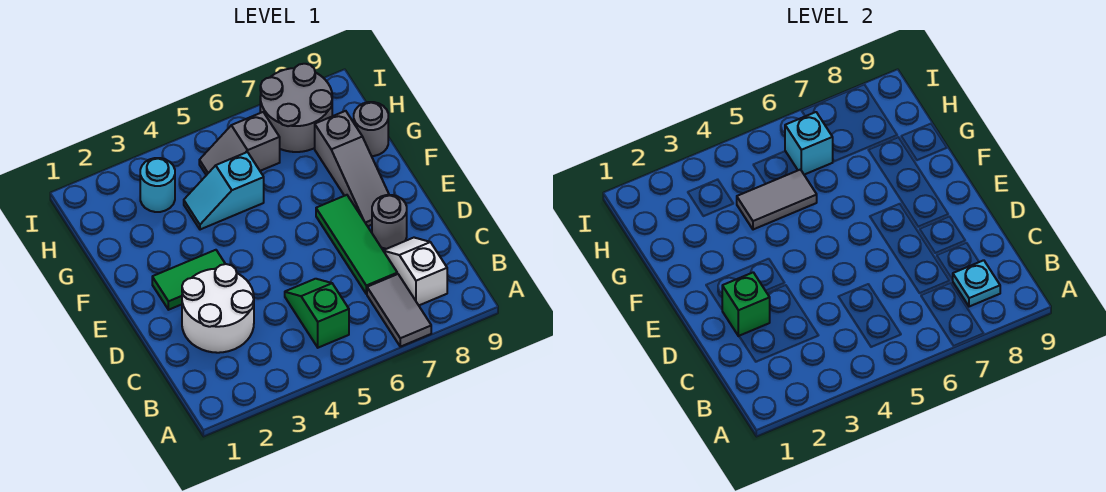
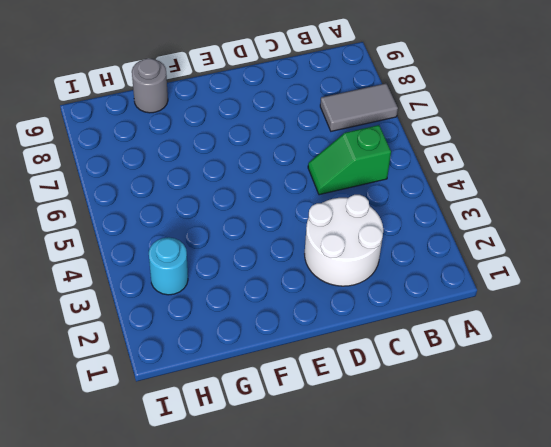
none -> white slope B8:C8 level 1 top B
none -> green tile C7:E7 level 1
none -> grey round brick D8 level 1

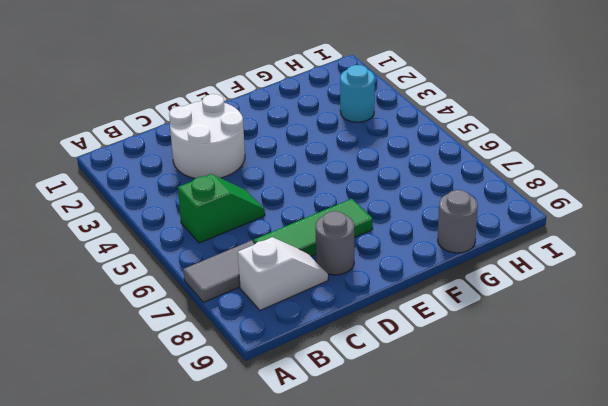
none -> green tile E2:E3 level 1
none -> grey slope E8:G8 level 1 top G
none -> cyan slope G4:G5 level 1 top 5

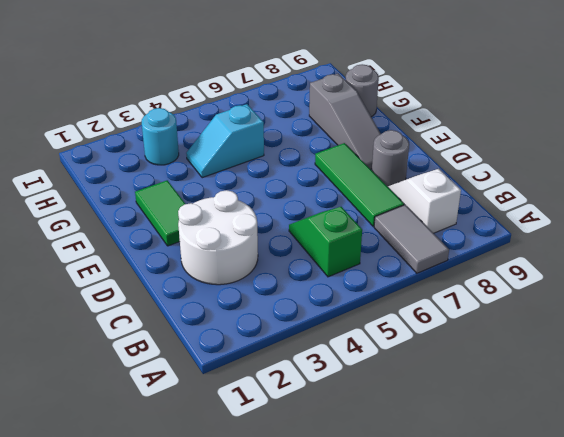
green tile E2:F2 level 1 -> green tile E2:E3 level 1
none -> grey slope H5:H6 level 1 top 6
none -> grey round brick H7:I8 level 1
none -> cyan plate B8 level 2

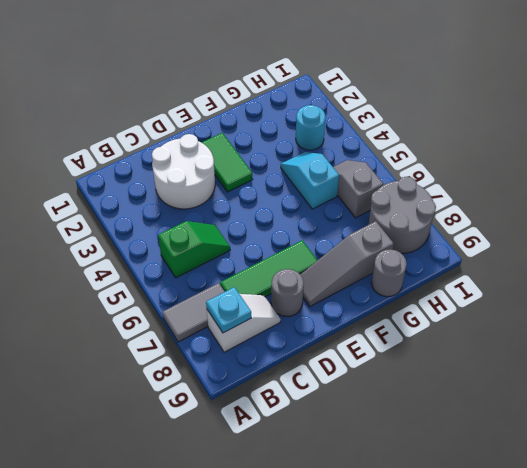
none -> green brick D2 level 2
none -> grey tile G4:G5 level 2
none -> cyan brick H6 level 2

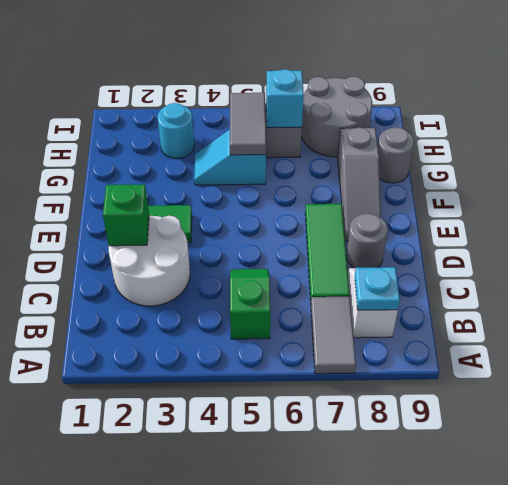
grey tile G5:H5 level 2 -> grey tile G4:G5 level 2

